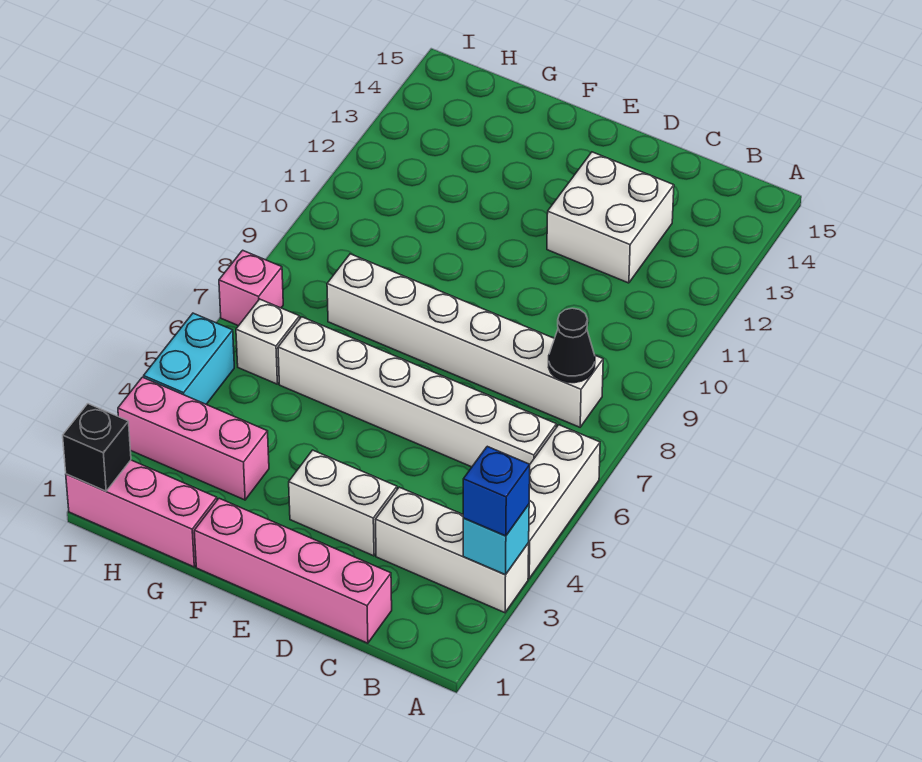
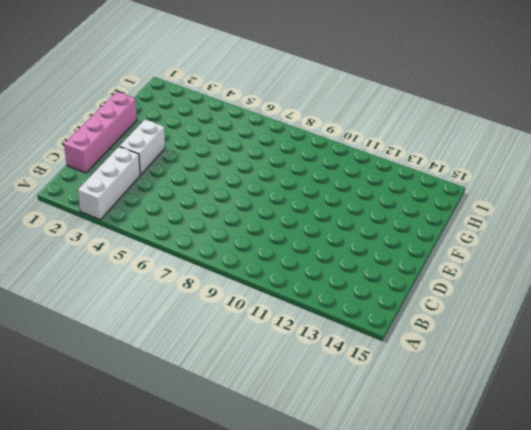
none -> white brick A4:A6 level 1
none -> white brick B6:G6 level 1
none -> white brick B8:G8 level 1

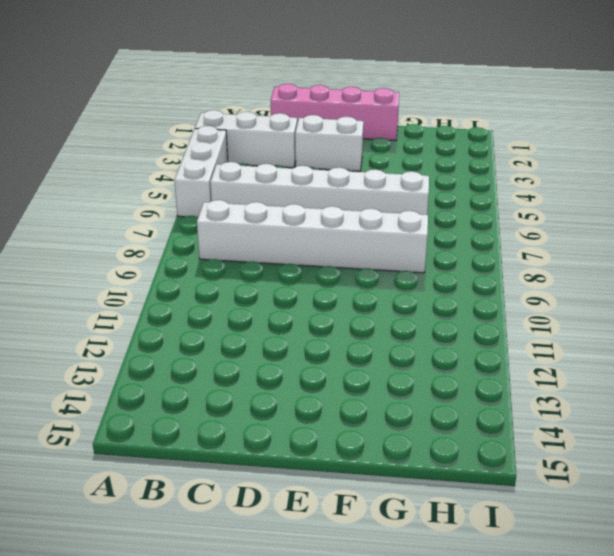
none -> white brick C12:D13 level 1
none -> pink brick G1:I1 level 1
none -> pink brick G3:I3 level 1

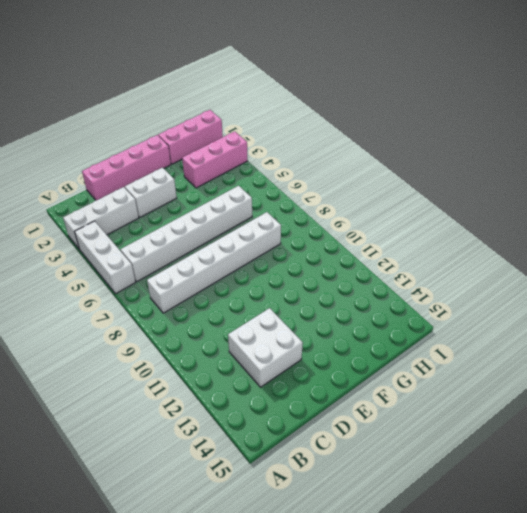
none -> white brick H6 level 1
none -> cyan brick I4:I5 level 1
none -> pink brick I7 level 1

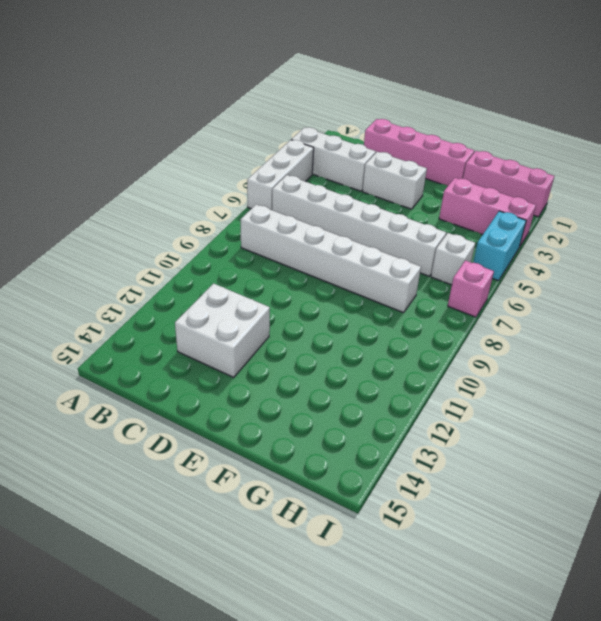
none -> cyan brick A3 level 2
none -> black cone B8 level 2
none -> black brick I1 level 2

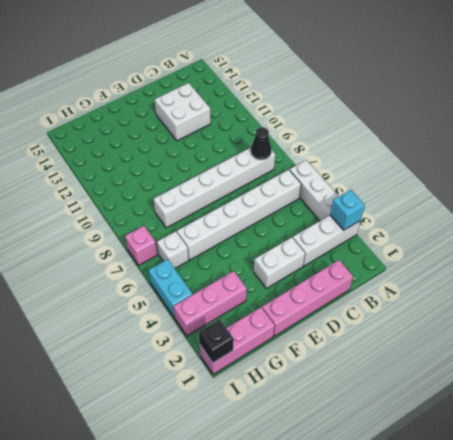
none -> blue brick A3 level 3

